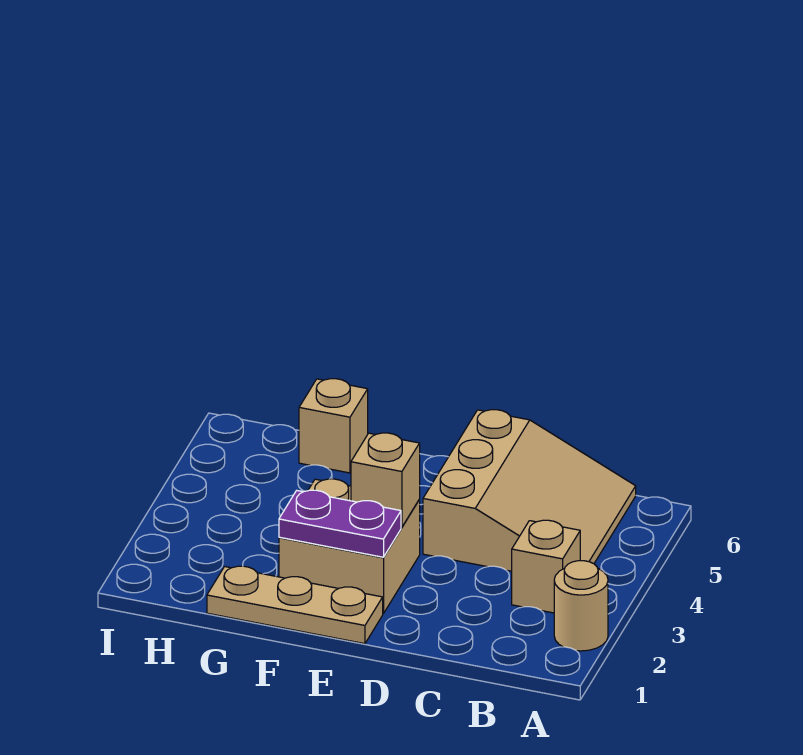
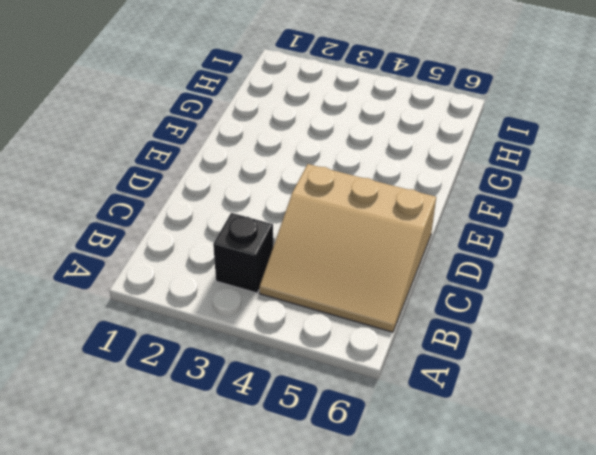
black brick B3 level 1 -> tan brick B3 level 1
none -> tan round brick A2 level 1
none -> tan plate E1:G1 level 1

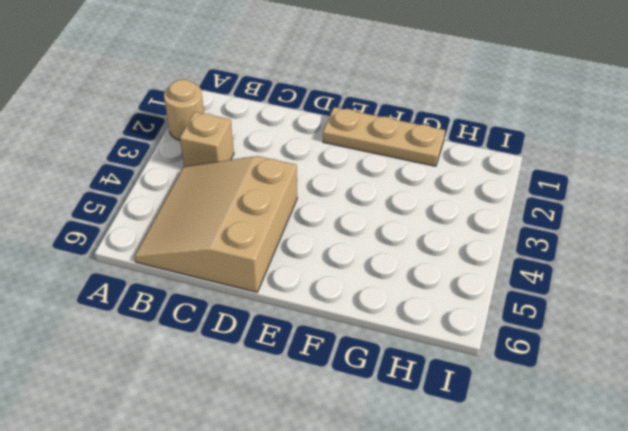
none -> tan brick E2:F3 level 1
none -> tan brick G6 level 1

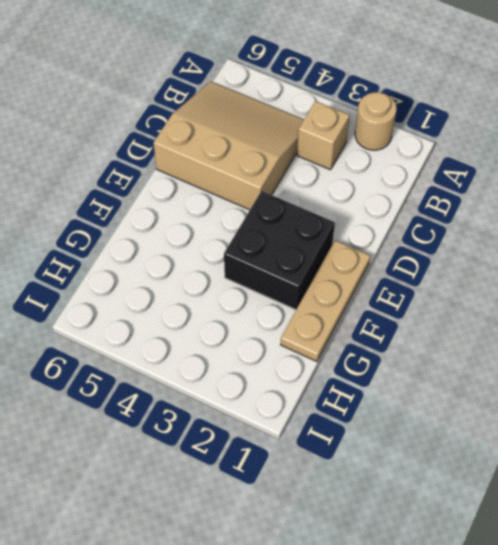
black brick E2:F3 level 1 -> tan brick E2:F3 level 1
none -> tan brick G6 level 1
none -> purple plate E2:F2 level 2

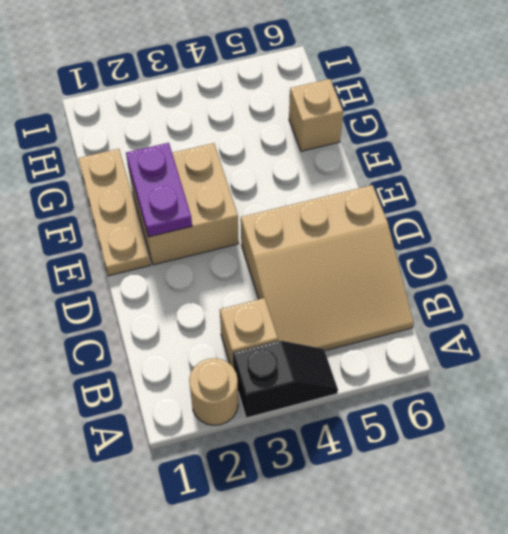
black slope A3:A4 level 1 top 3 -> none
none -> tan brick E3 level 2

